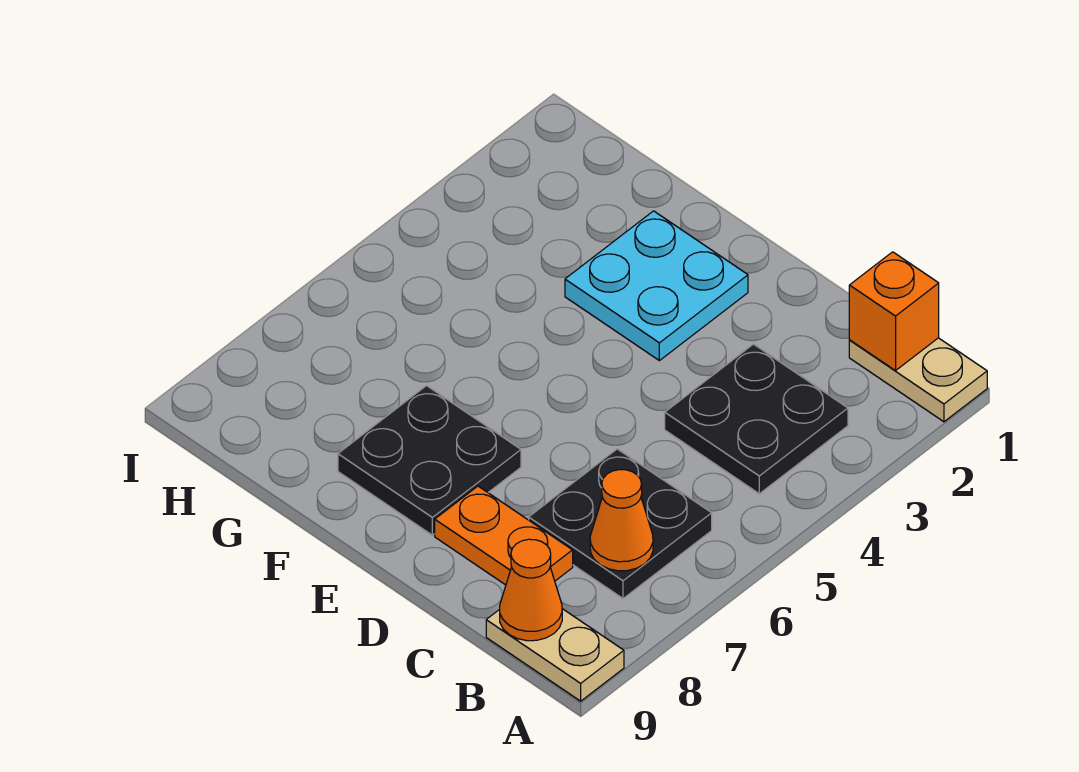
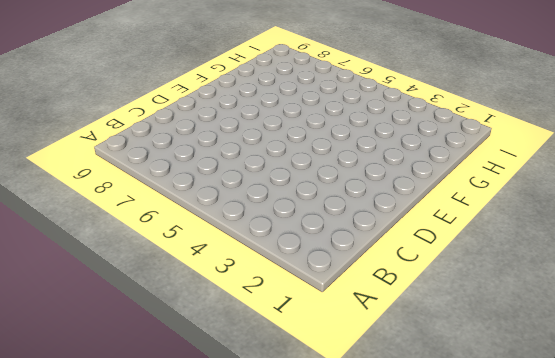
none -> tan plate A1:B1 level 1
none -> tan plate A9:B9 level 1

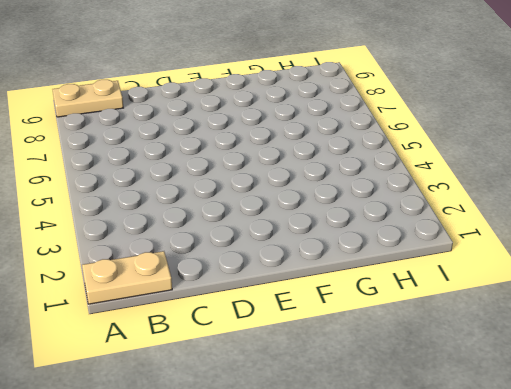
none -> black plate B3:C4 level 1
none -> black plate B6:C7 level 1

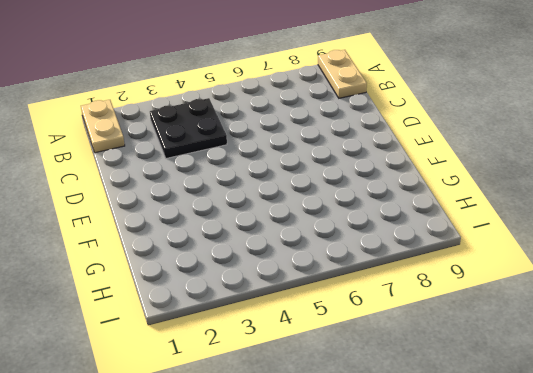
none -> black plate B6:C7 level 1
none -> orange plate C8:D8 level 1

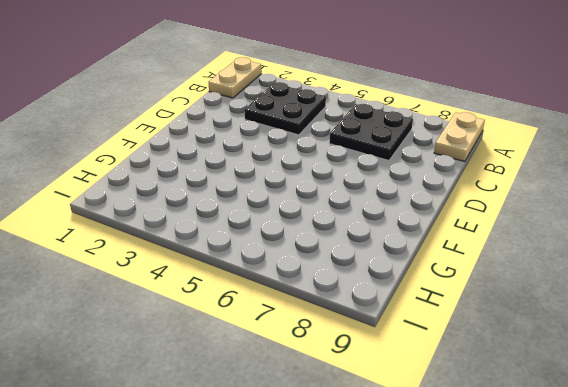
none -> orange plate C8:D8 level 1
none -> cyan plate E2:F3 level 1

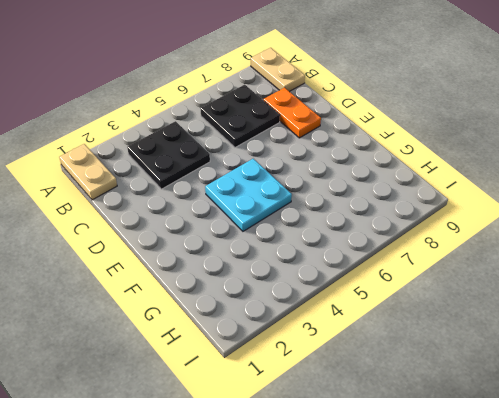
cyan plate E4:F5 level 1 -> cyan plate E2:F3 level 1
none -> black plate E7:F8 level 1
none -> orange brick B1 level 2

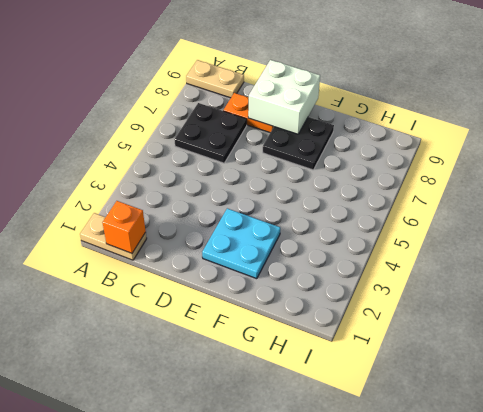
white brick D8:E9 level 2 -> none
none -> black plate B3:C4 level 1
none -> orange cone B7 level 2

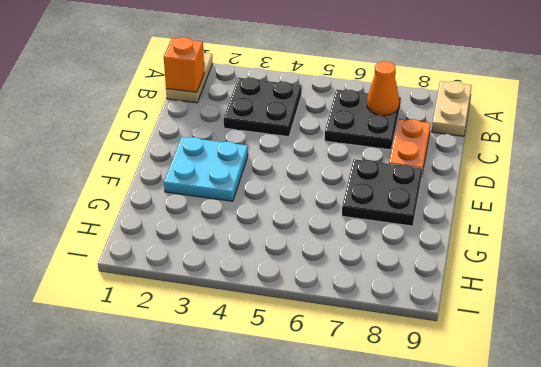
none -> orange cone B9 level 2

